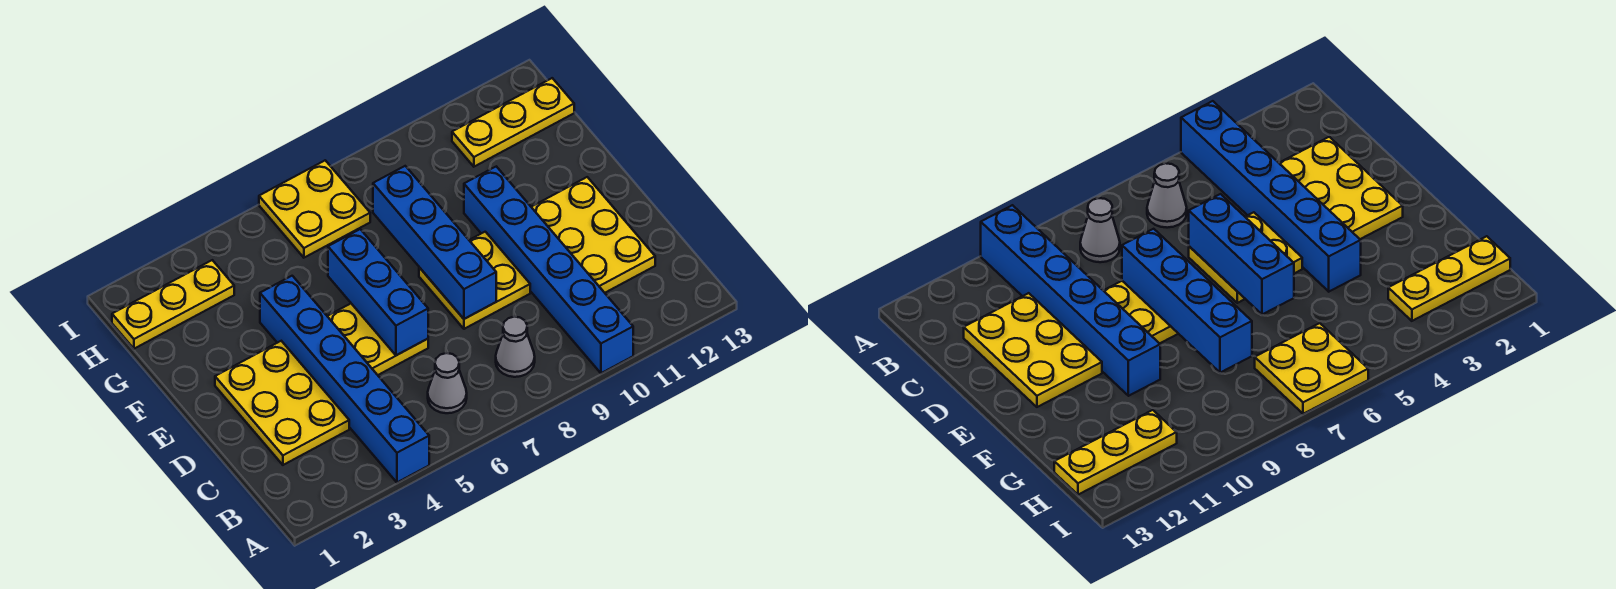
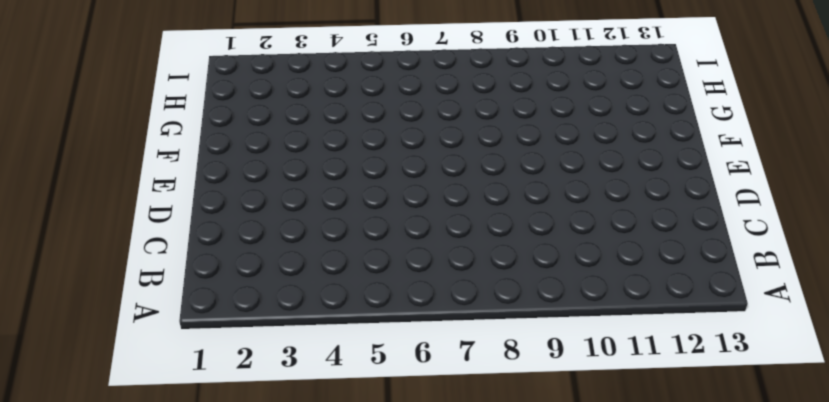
none -> blue brick A4:F4 level 1
none -> blue brick A10:F10 level 1
none -> grey cone B6 level 1

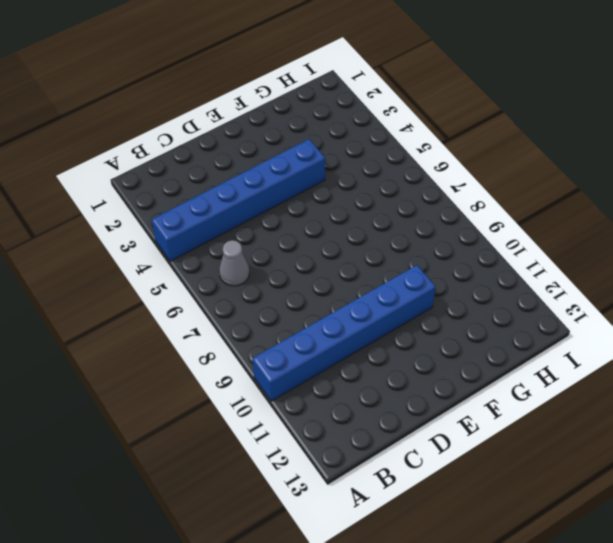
none -> grey cone B8 level 1
none -> yellow plate C2:E3 level 1
none -> yellow plate C11:E12 level 1

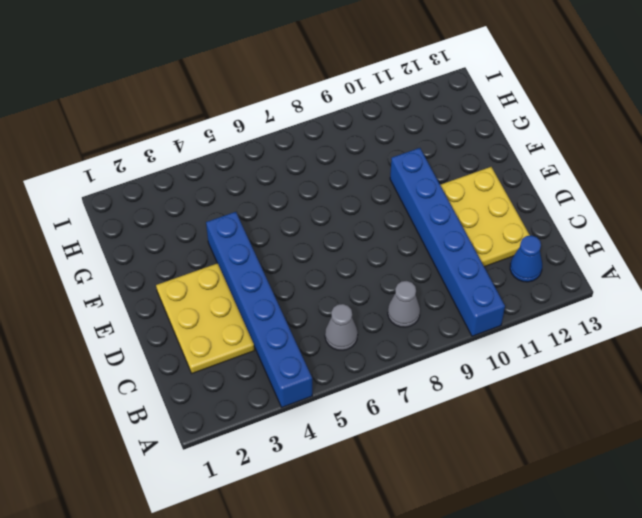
blue cone B12 level 1 -> none
none -> yellow plate D5:E6 level 1
none -> yellow plate D8:E9 level 1
none -> yellow plate H1:H3 level 1

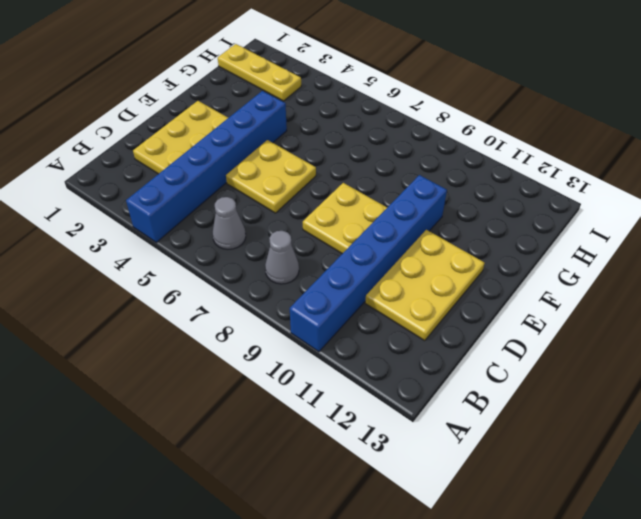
none -> yellow plate H6:I7 level 1
none -> yellow plate H11:H13 level 1
none -> blue brick D6:F6 level 2

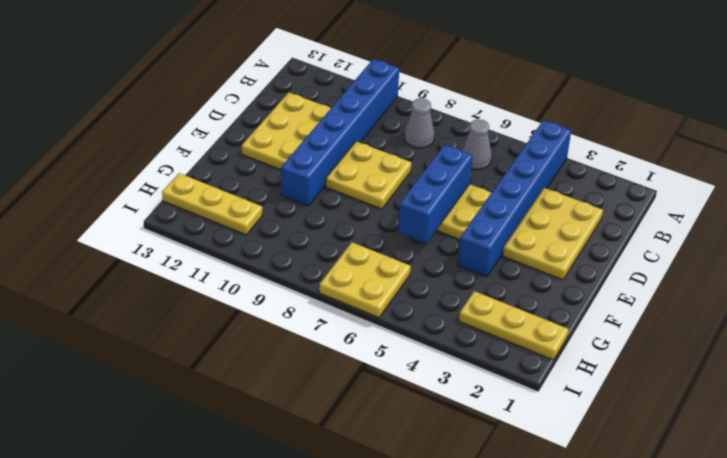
none -> blue brick D8:G8 level 2

